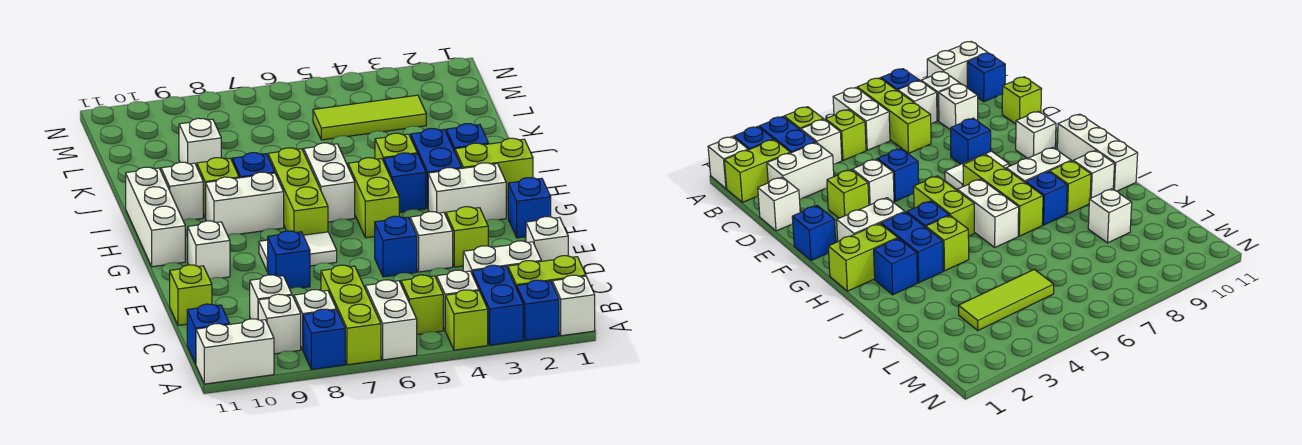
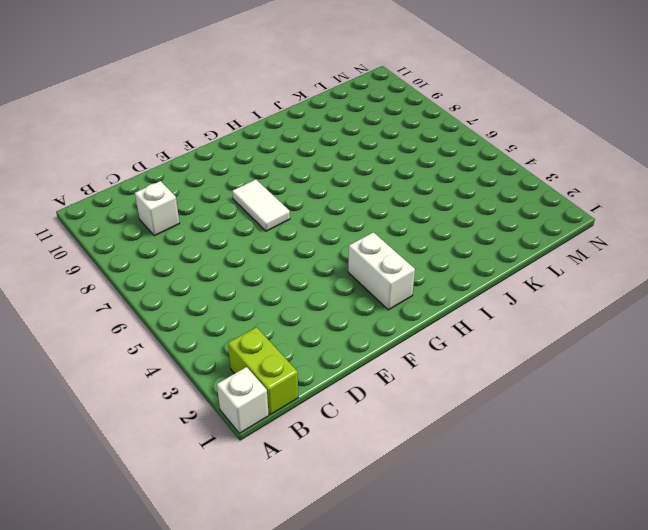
none -> blue brick A2 level 1
none -> blue brick A3:B3 level 1
none -> lime brick A4 level 1
none -> white brick A6:B6 level 1

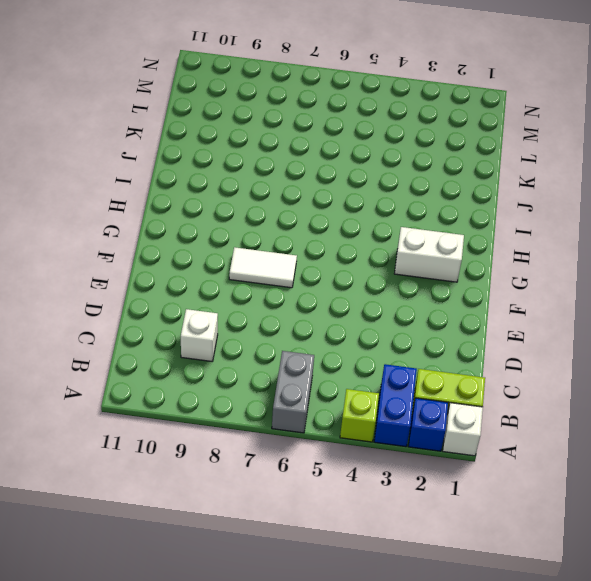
grey brick A6:B6 level 1 -> white brick A6:B6 level 1
none -> lime brick A7:C7 level 1
none -> blue brick A8 level 1
none -> white brick A10:A11 level 1
none -> white brick B4 level 1

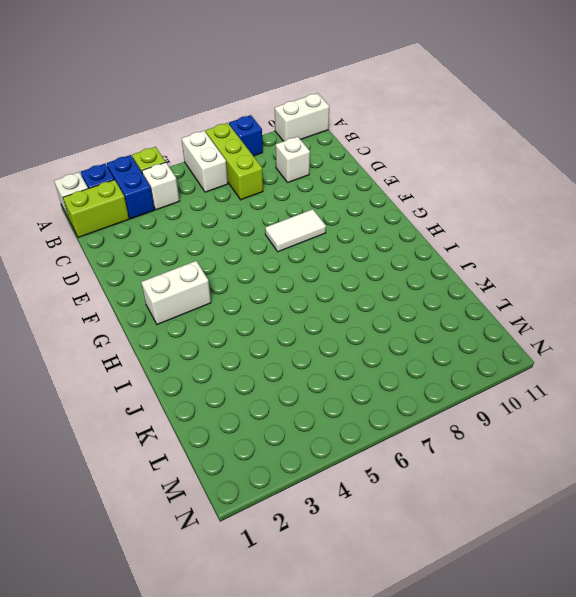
none -> lime brick B5 level 1
none -> white brick B8 level 1
none -> white brick B9 level 1
none -> blue brick B11 level 1

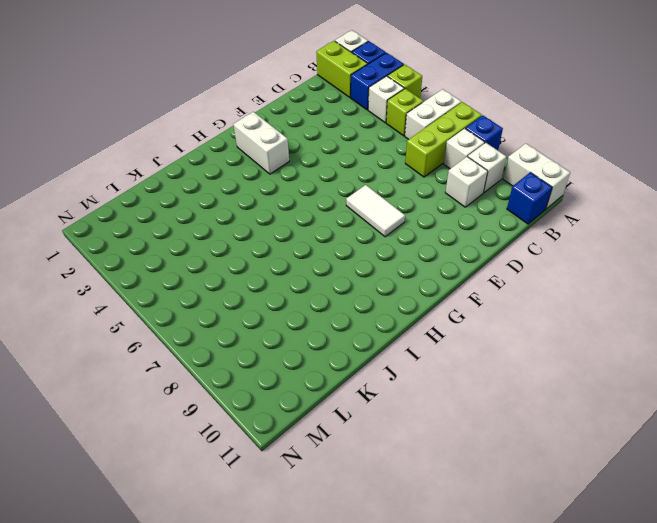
none -> white brick C2:C3 level 1
none -> white brick D1 level 1
none -> lime brick D11 level 1
none -> lime brick E3 level 1

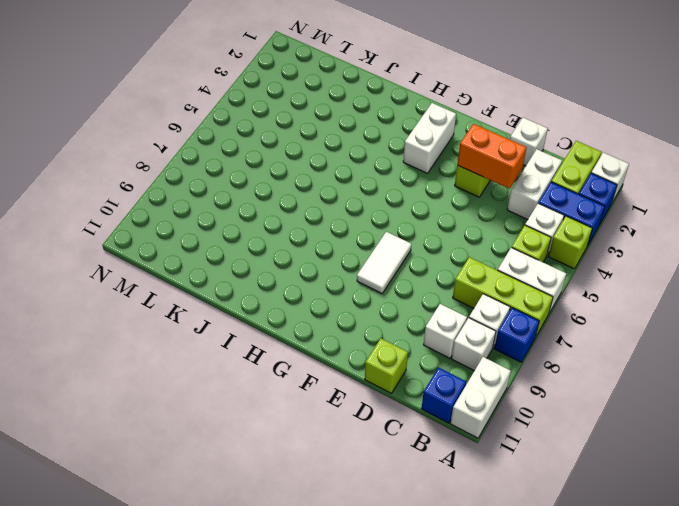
orange brick D3:E3 level 2 -> none
none -> white brick E4 level 1
none -> blue brick E5 level 1
none -> blue brick E8 level 1
none -> blue brick F1 level 1

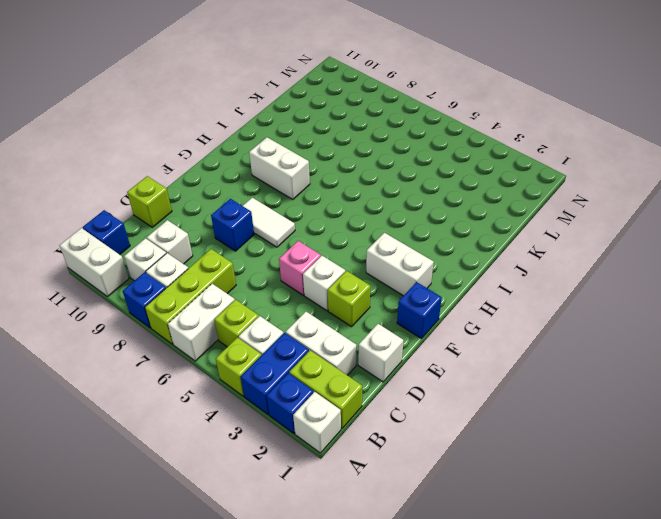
pink brick E5 level 1 -> blue brick E5 level 1
none -> white brick F10 level 1
none -> lime brick G5:H5 level 1
none -> lime brick G7:I7 level 1
none -> white brick G11:I11 level 1

